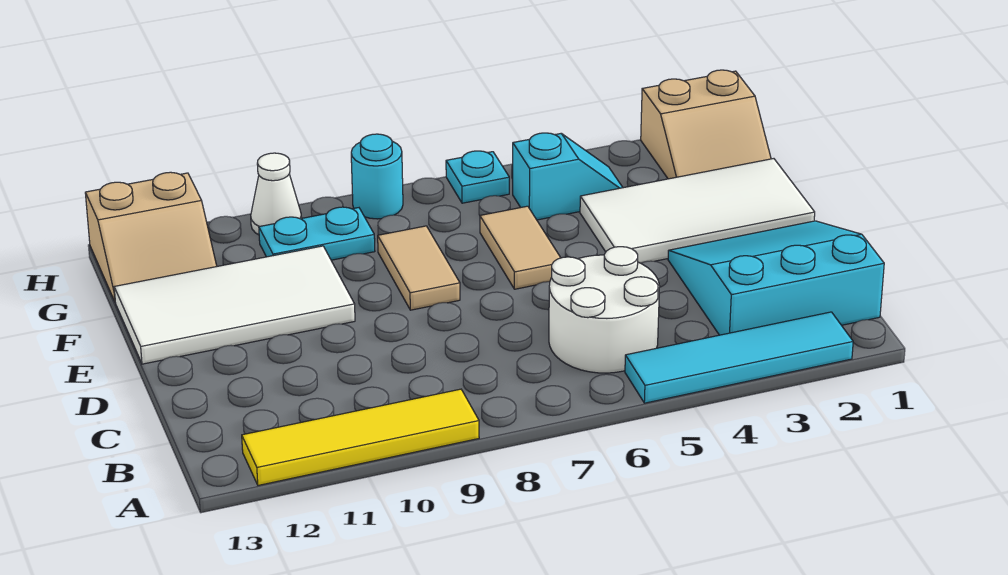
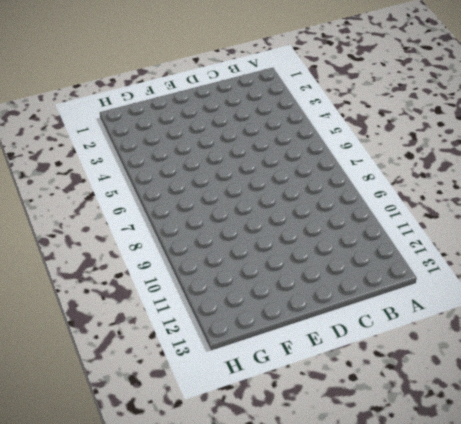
none -> cyan tile A2:A5 level 1
none -> yellow tile A9:A12 level 1
none -> cyan slope B1:D3 level 1 top B

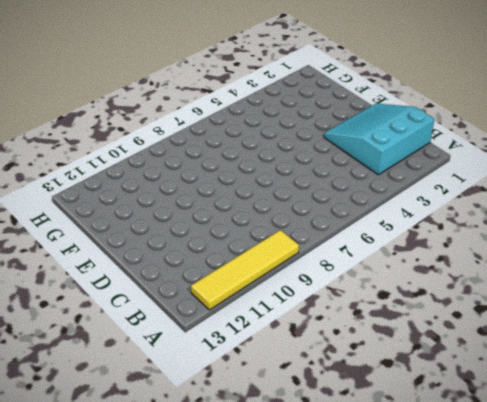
none -> cyan tile A2:A5 level 1
none -> white round brick B5:C6 level 1
none -> white tile E1:F4 level 1

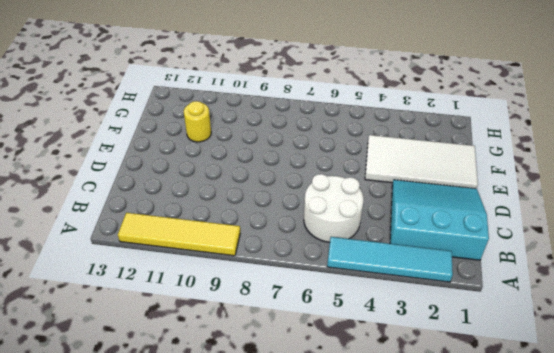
yellow round brick F11 level 1 -> white tile E10:F13 level 1
none -> tan tile E6:F6 level 1
none -> tan tile E8:F8 level 1
none -> tan slope G1:H2 level 1 top H

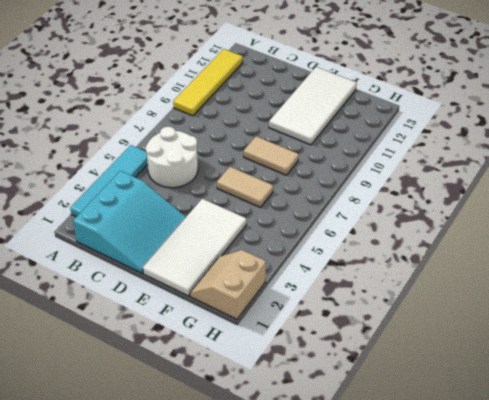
none -> cyan slope G4:G5 level 1 top 5
none -> cyan plate G9:G10 level 1
none -> tan slope G12:H13 level 1 top H

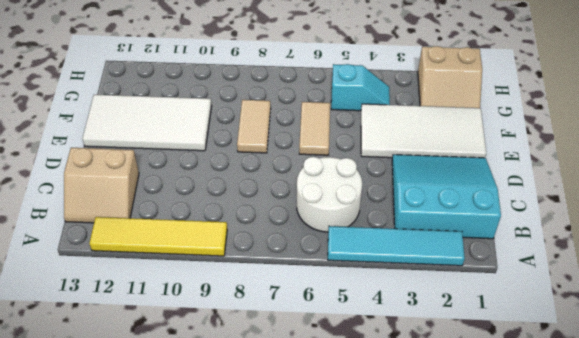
tan slope B12:C13 level 1 top C -> tan slope G12:H13 level 1 top H
none -> cyan plate G9:G10 level 1
none -> cyan plate H6 level 1
none -> cyan round brick H8 level 1

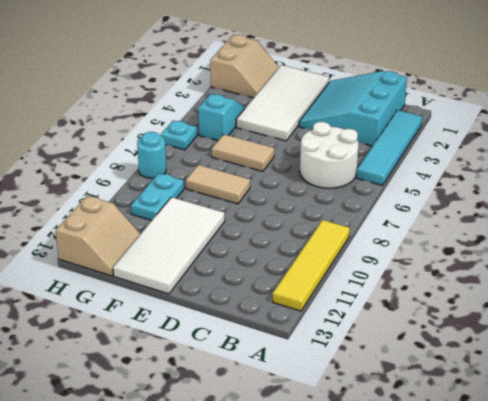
none -> white cone H10 level 1

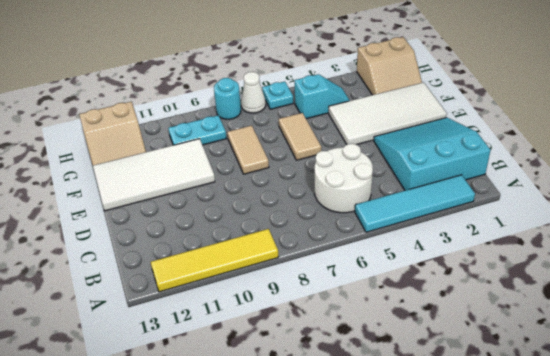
white cone H7 level 1 -> white cone H10 level 1

